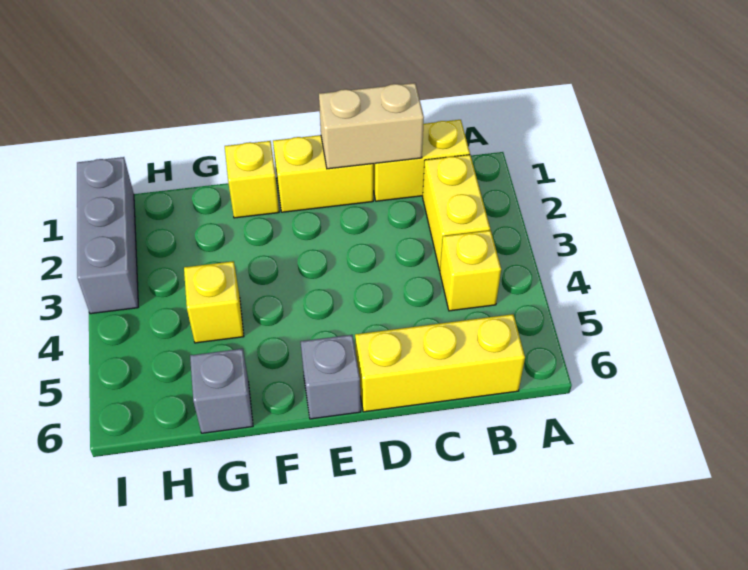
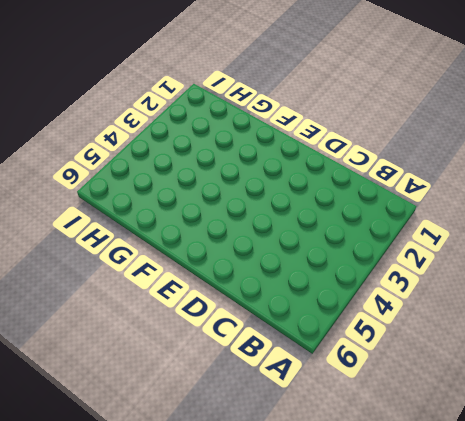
none -> yellow brick B1:C1 level 1
none -> yellow brick B2:B3 level 1

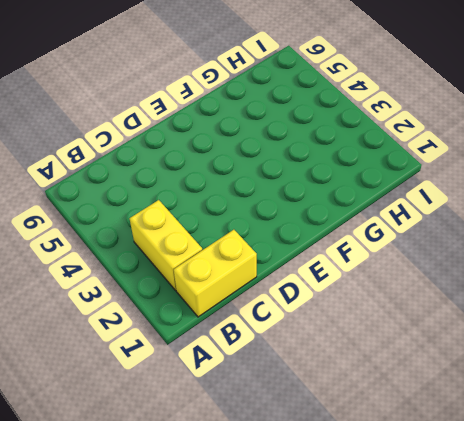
none -> yellow brick B4 level 1
none -> yellow brick B6:D6 level 1

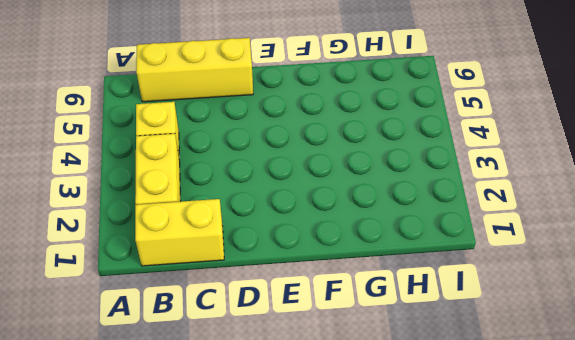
none -> yellow brick D1:E1 level 1
none -> grey brick E6 level 1

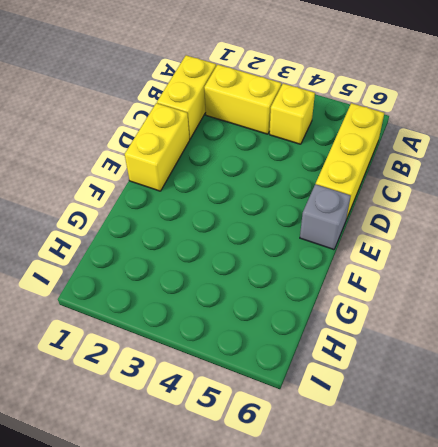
none -> yellow brick F1 level 1
none -> yellow brick G4 level 1

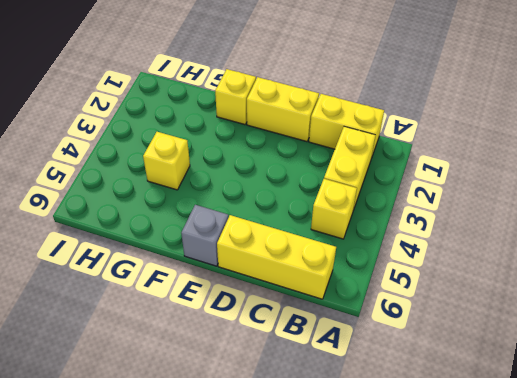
none -> grey brick G6 level 1
none -> grey brick I1:I3 level 1

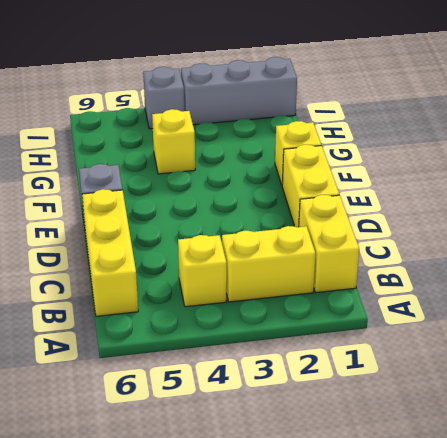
grey brick I4 level 1 -> grey brick G6 level 1
none -> tan brick C1:D1 level 2

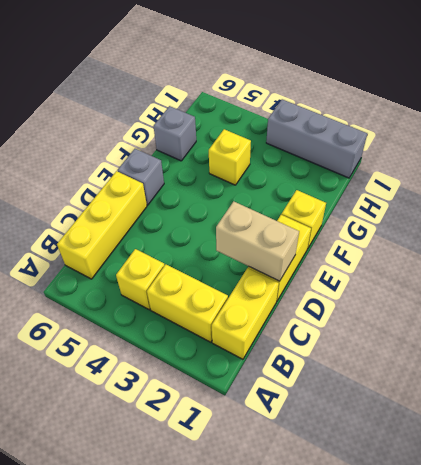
tan brick D1:D2 level 2 -> tan brick C1:D1 level 2

